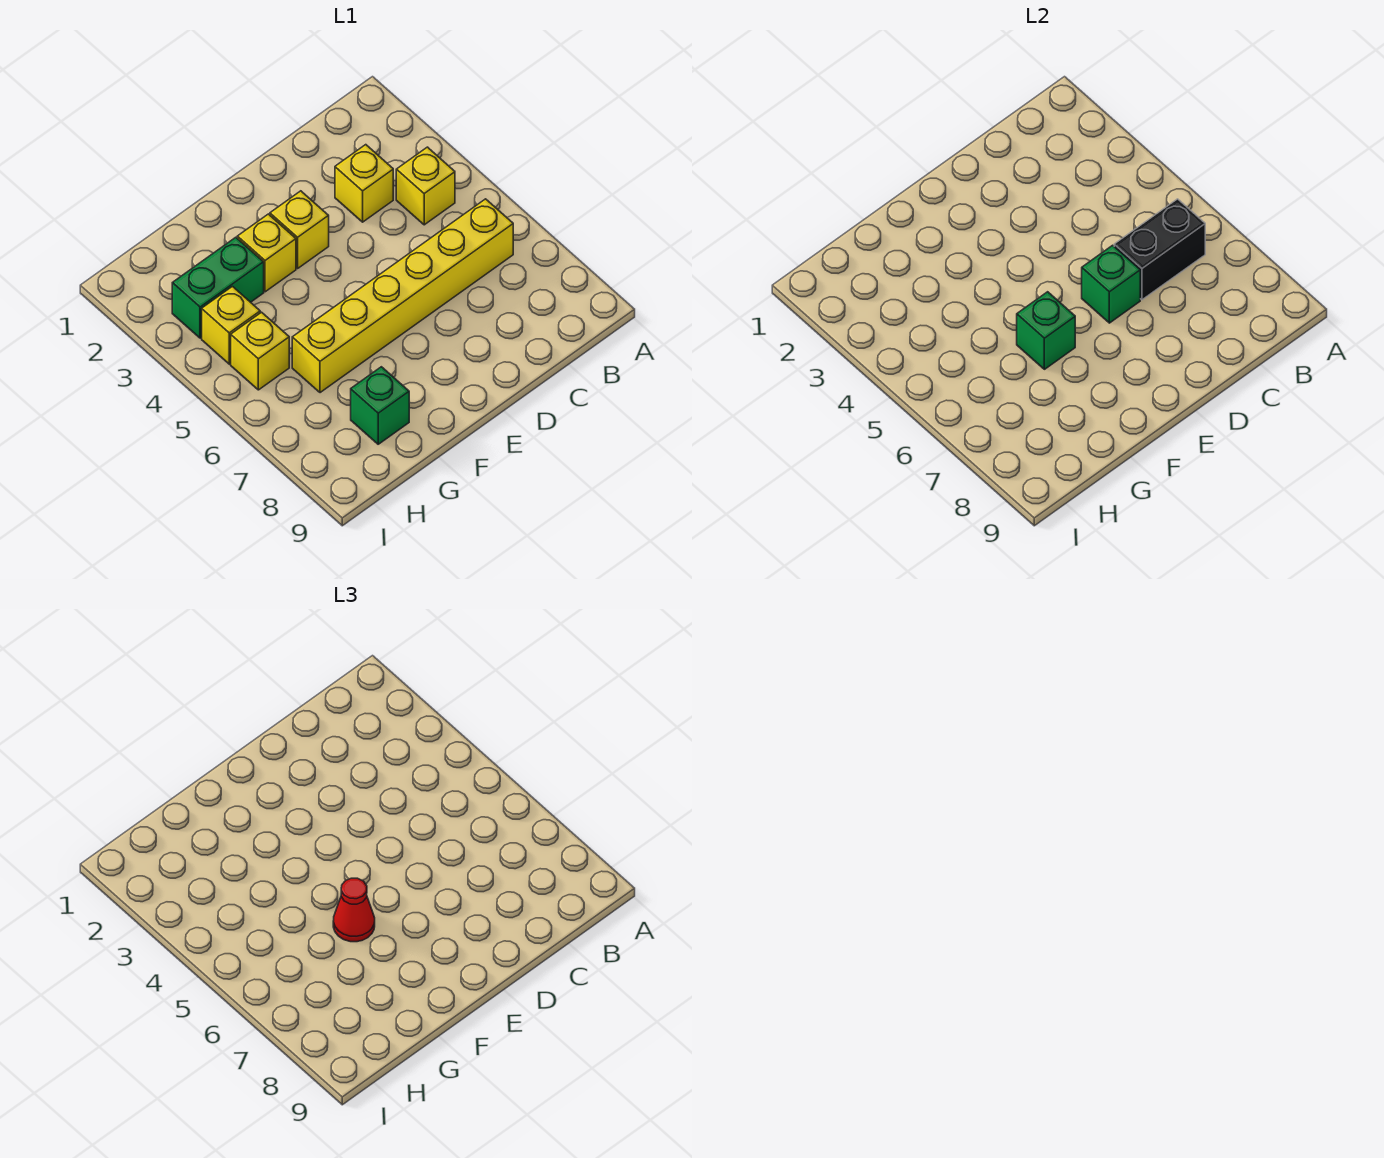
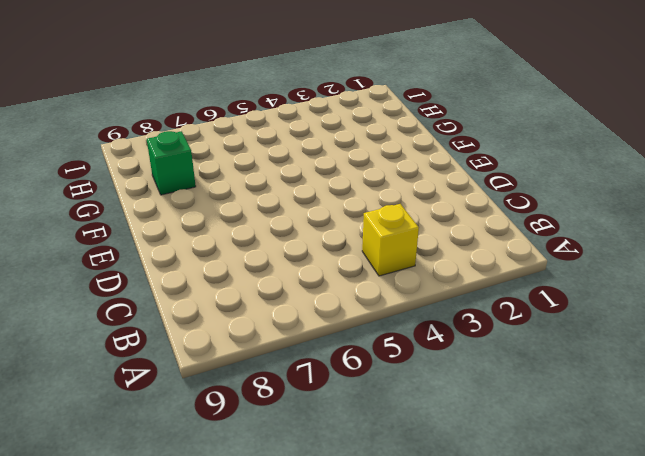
none -> yellow brick B6:G6 level 1
none -> yellow brick C3 level 1
none -> yellow brick E3 level 1

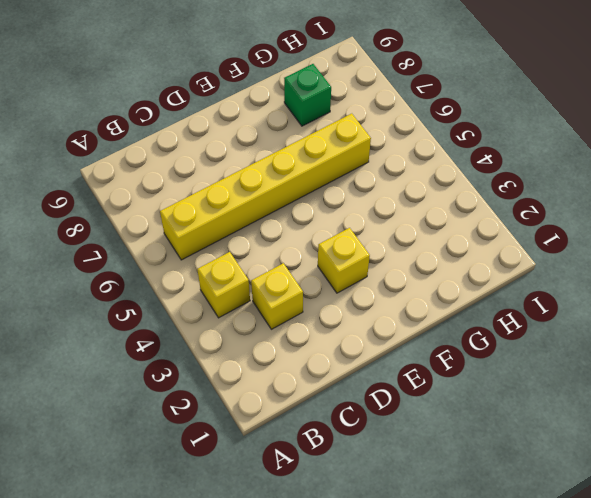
none -> yellow brick F3 level 1
none -> green brick G3:H3 level 1
none -> yellow brick H4 level 1

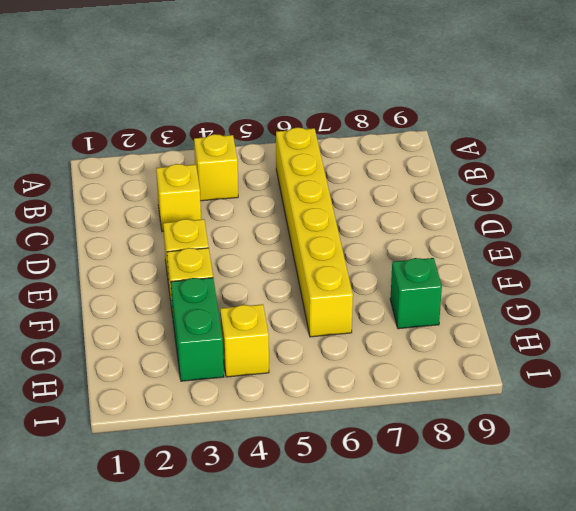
none -> yellow brick H5 level 1
none -> black brick B6:C6 level 2
none -> green brick D6 level 2

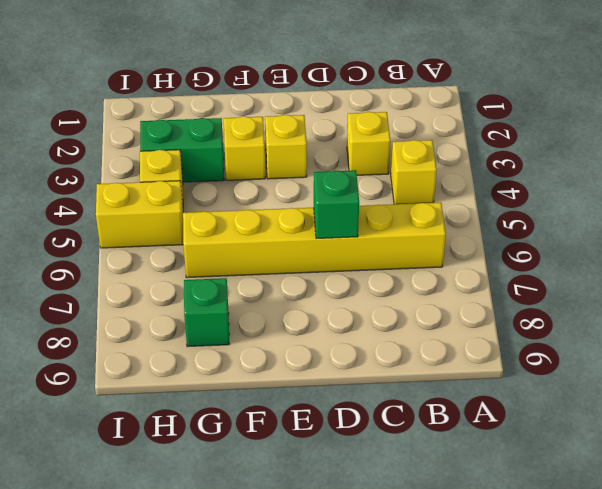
yellow brick H5:I5 level 1 -> yellow brick H5 level 1
none -> black brick B6:C6 level 2
none -> green brick F6 level 2
none -> red cone F6 level 3

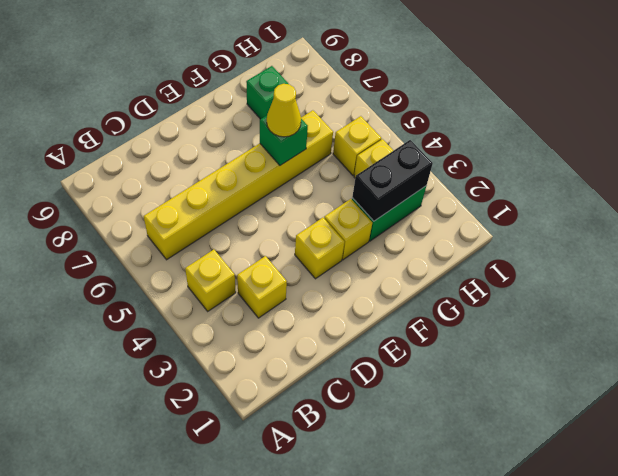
yellow cone F6 level 3 -> red cone F6 level 3
black brick G3:H3 level 2 -> black brick B6:C6 level 2
none -> green brick D6 level 2

